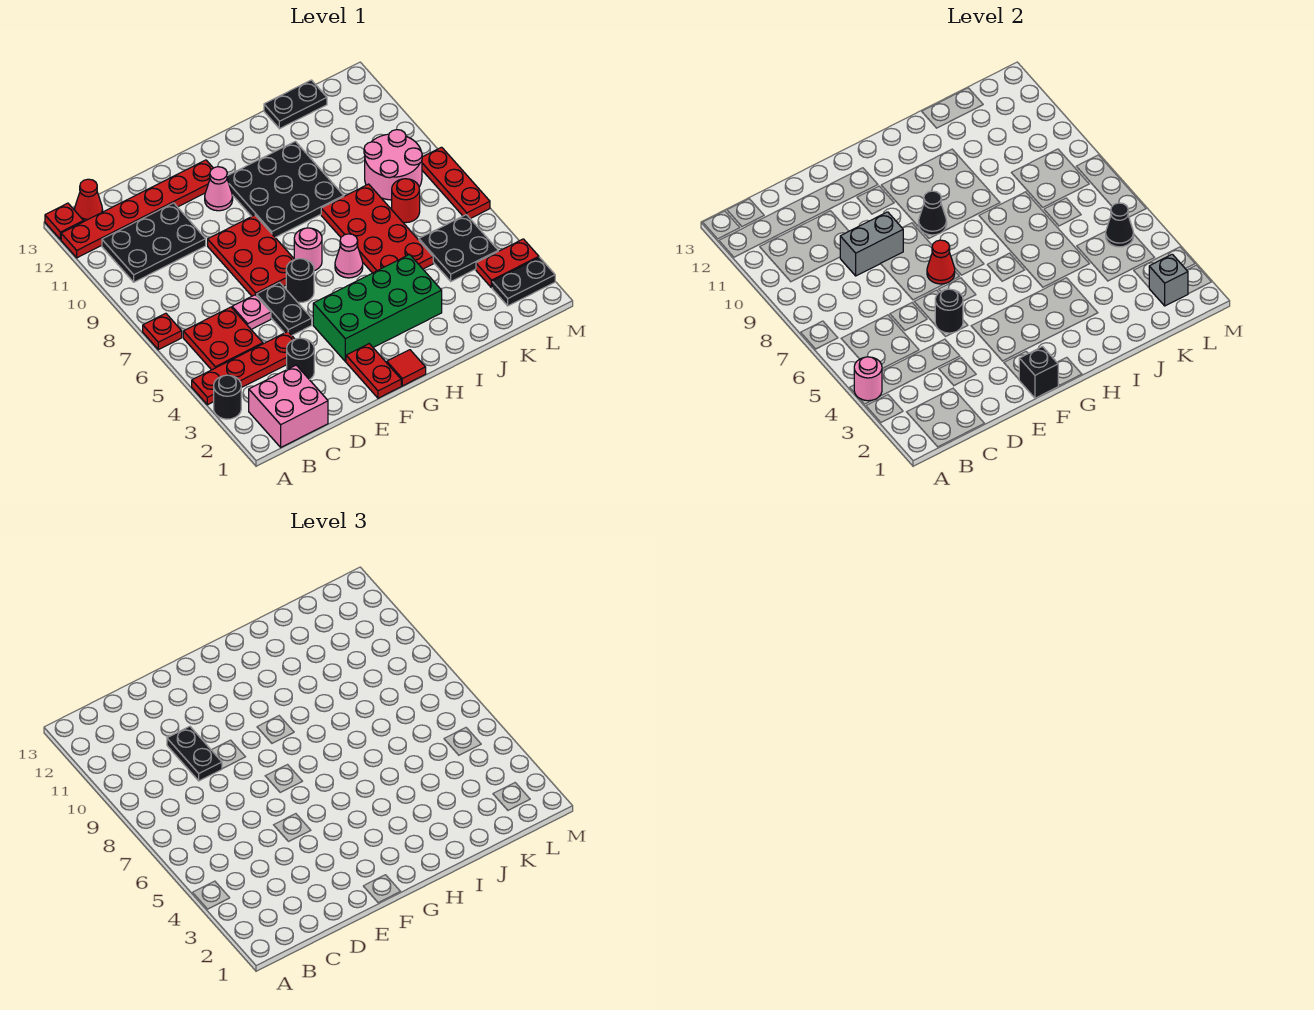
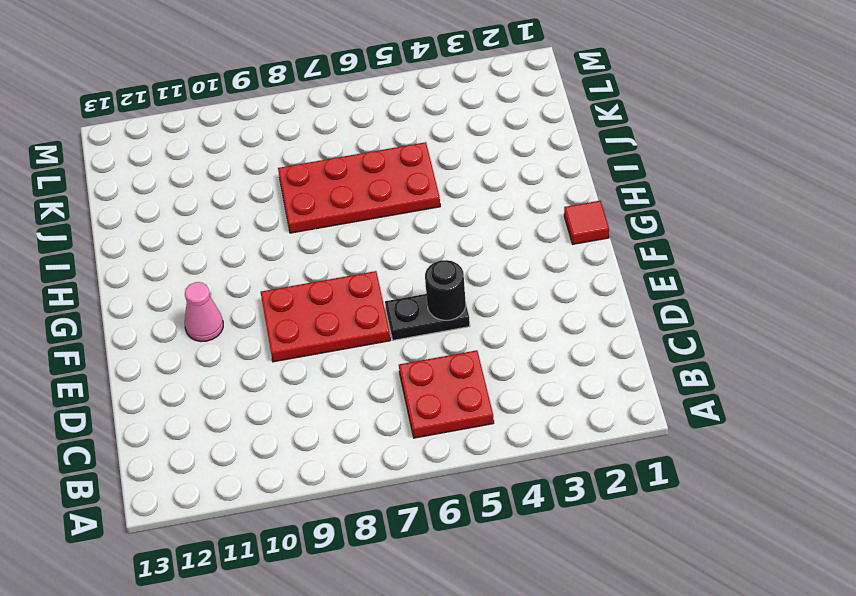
none -> black round brick A3 level 1
none -> red plate A4:D4 level 1
none -> red plate A7 level 1
none -> red plate A12:F12 level 1

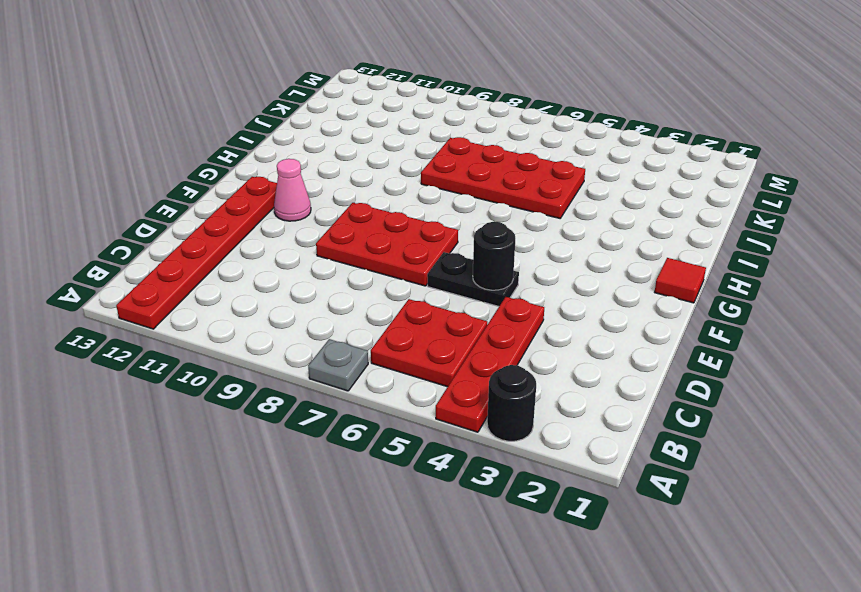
grey plate A7 level 1 -> red plate A7 level 1
none -> red plate A13 level 1
none -> pink brick B1:C2 level 1
none -> black plate B10:D11 level 1
none -> red cone B13 level 1

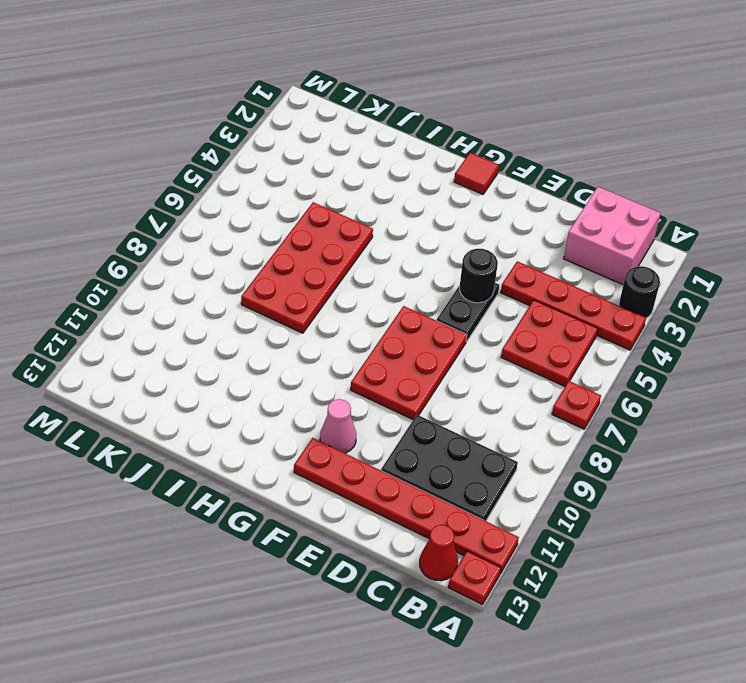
none -> black round brick D3 level 1
none -> pink plate D6 level 1
none -> red plate F1:F2 level 1
none -> green brick F3:I4 level 1

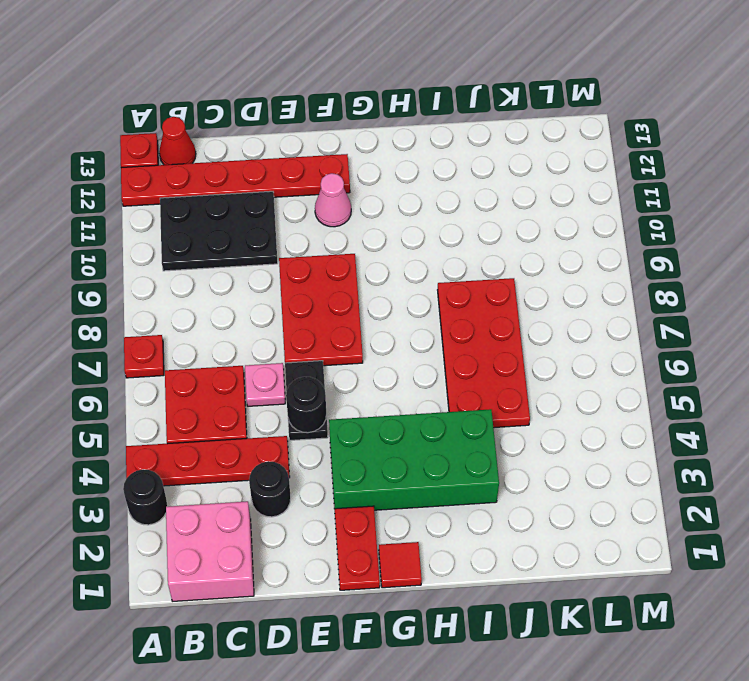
none -> black round brick F6 level 1
none -> pink round brick G7 level 1
none -> black plate G9:I11 level 1
none -> pink cone H6 level 1

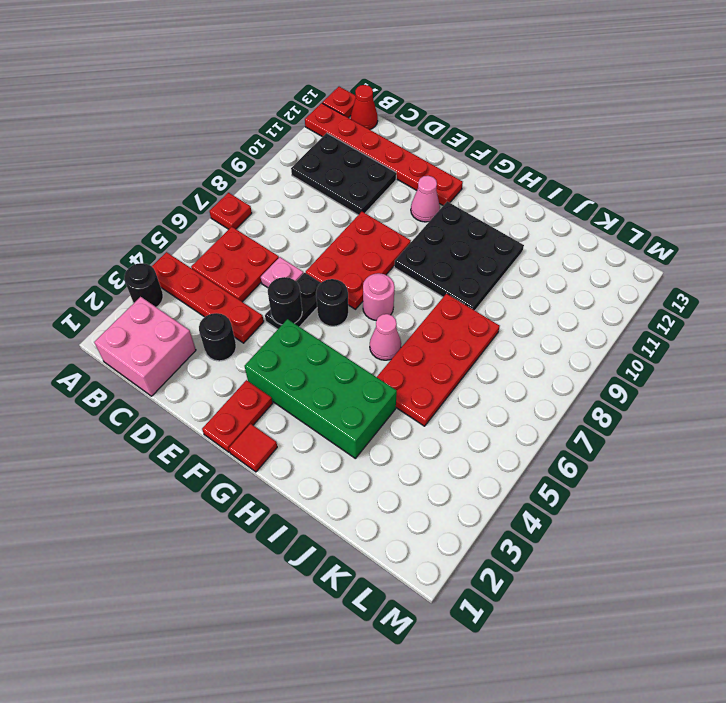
none -> black plate J13:K13 level 1
none -> black plate K4:L5 level 1
none -> red round brick K7 level 1
none -> pink round brick K8:L9 level 1

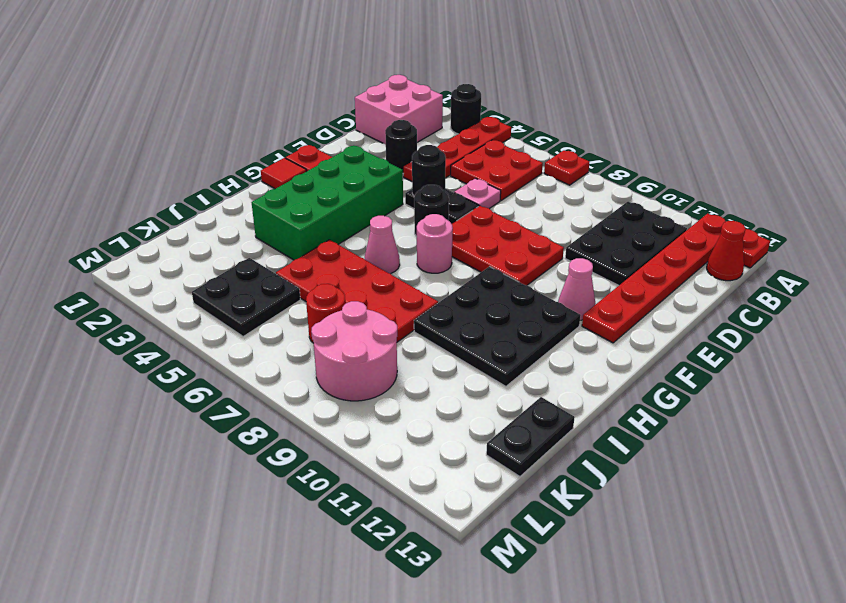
none -> black plate L2:M2 level 1
none -> red plate L3:M3 level 1
none -> red plate M6:M8 level 1
none -> pink round brick A4 level 2

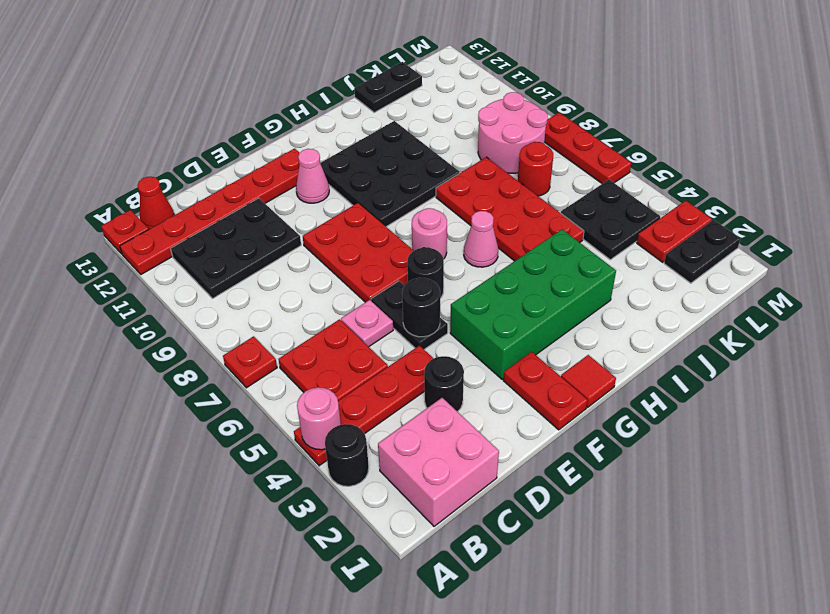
none -> grey brick D9:E9 level 2
none -> black brick F1 level 2
none -> red cone F7 level 2
none -> black cone G9 level 2

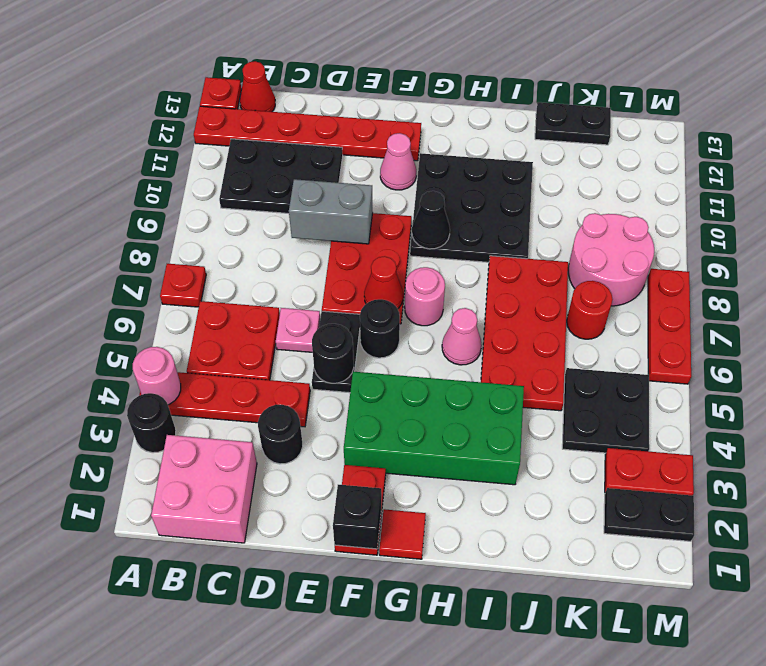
none -> grey brick L2 level 2
none -> black cone L5 level 2
none -> black plate D9:D10 level 3

